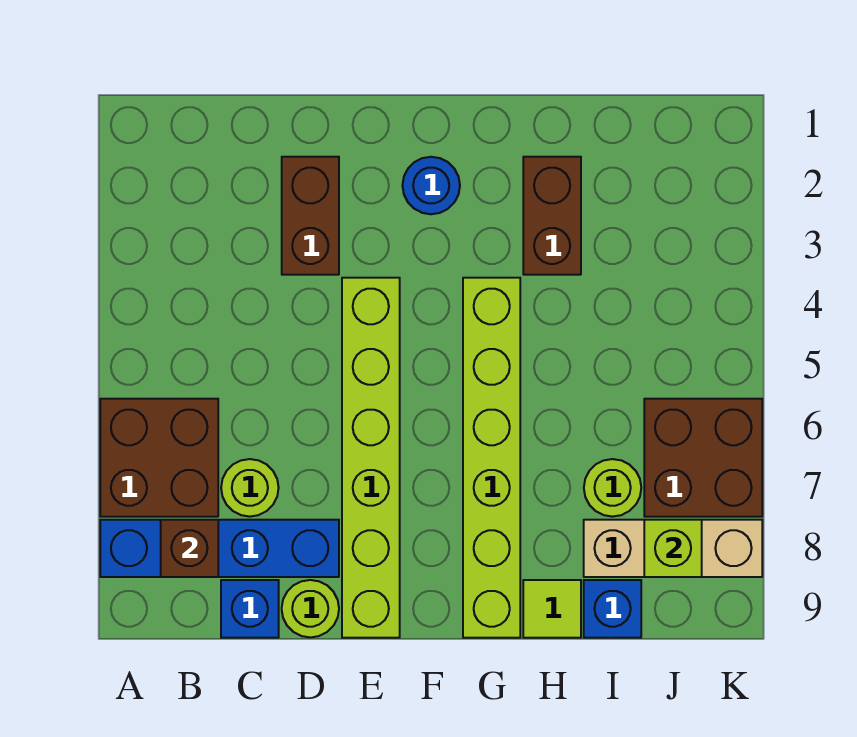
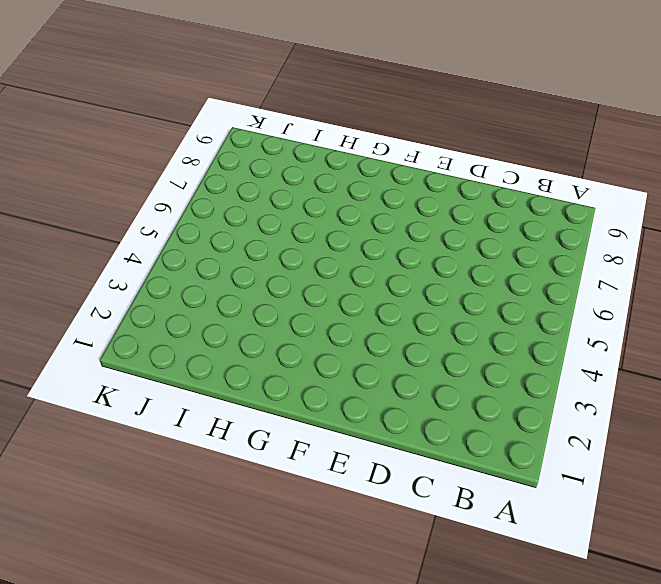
none -> brown brick A6:B7 level 1
none -> blue brick A8:D8 level 1
none -> lime round brick C7 level 1

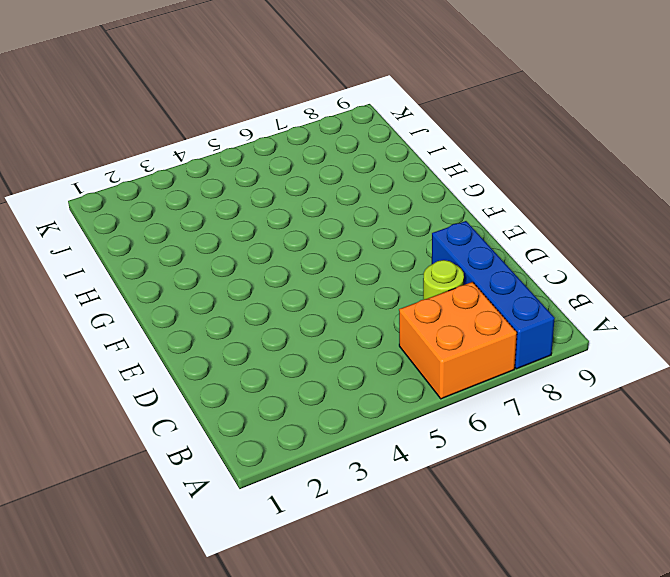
orange brick A6:B7 level 1 -> brown brick A6:B7 level 1
none -> blue brick C9 level 1
none -> brown brick D2:D3 level 1
none -> lime round brick D9 level 1

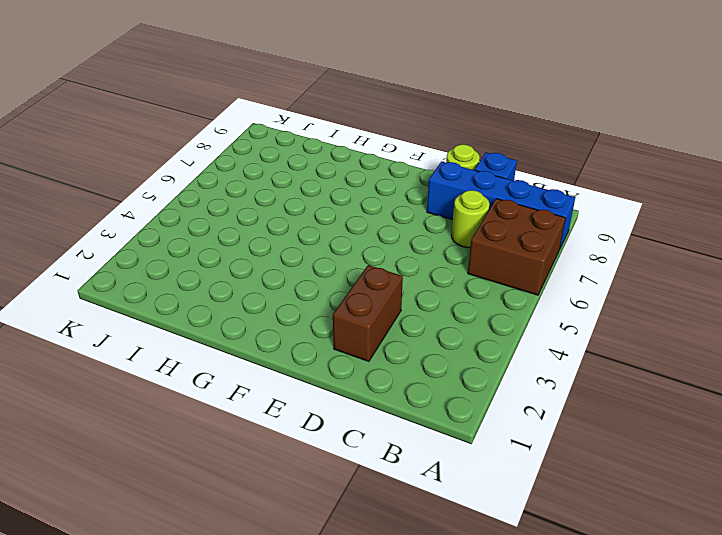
none -> lime brick E4:E9 level 1
none -> blue round brick F2 level 1
none -> lime brick G4:G9 level 1

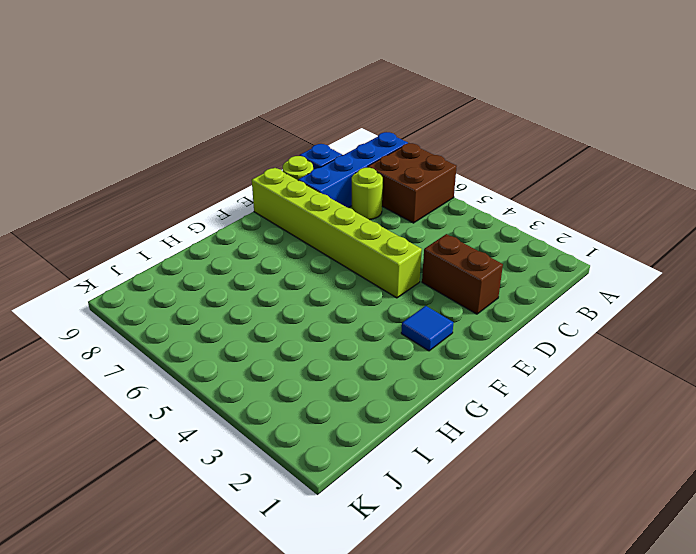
blue tile F2 level 1 -> blue round brick F2 level 1
none -> lime brick G4:G9 level 1
none -> brown brick H2:H3 level 1
none -> lime tile H9 level 1

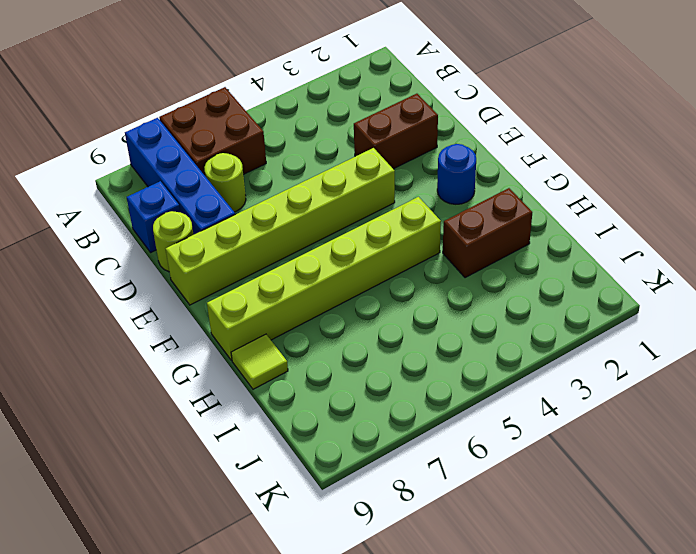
none -> lime round brick I7 level 1
none -> tan brick I8:K8 level 1
none -> blue brick I9 level 1

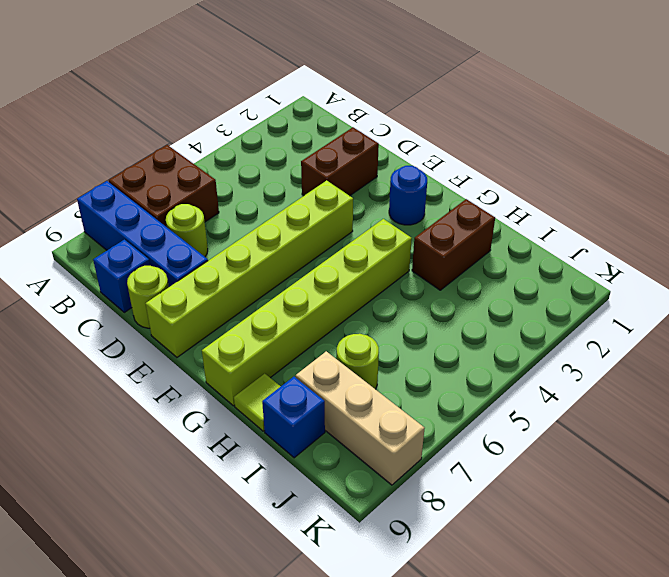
none -> brown brick J6:K7 level 1
none -> brown brick B8 level 2
none -> lime brick J8 level 2

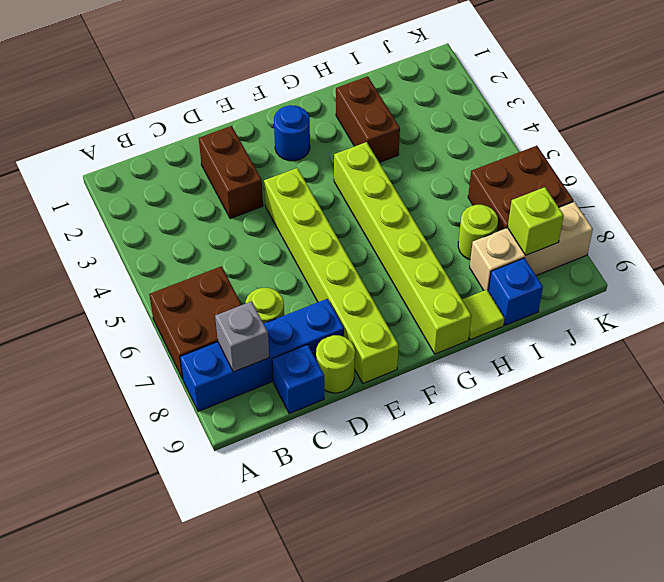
grey brick B8 level 2 -> brown brick B8 level 2

